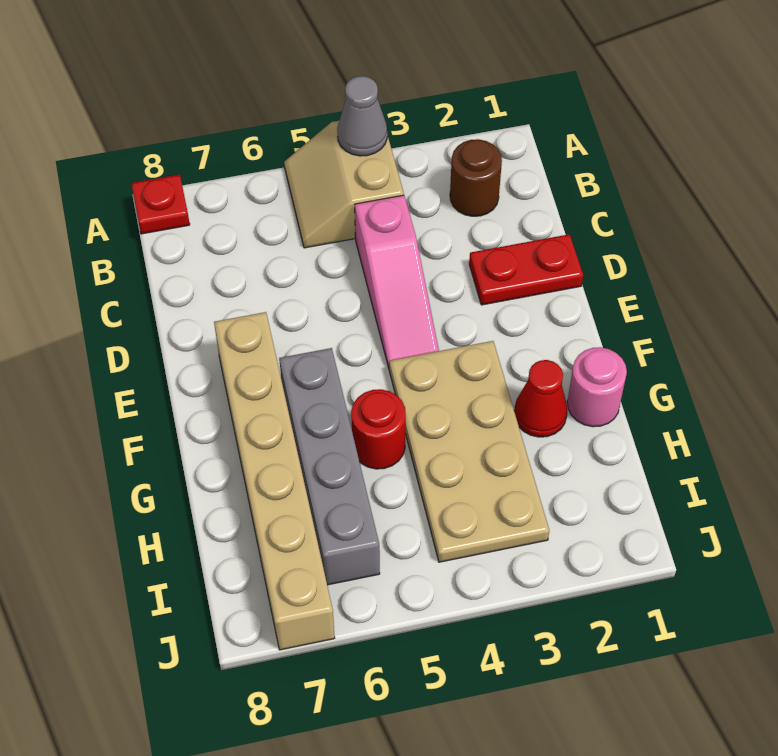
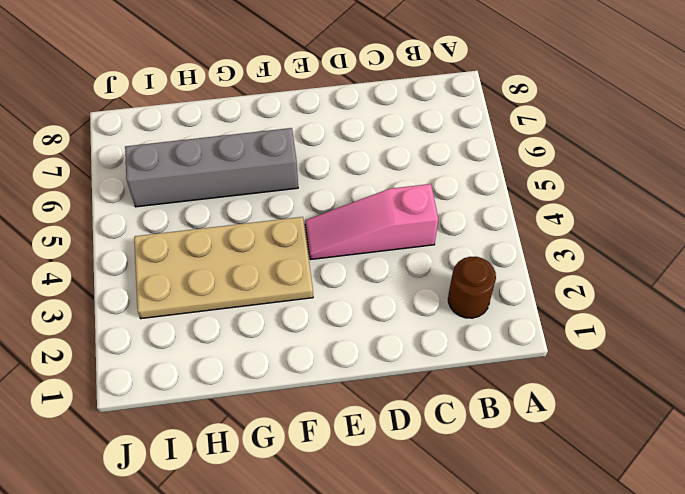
none -> tan slope A4:B5 level 1 top 4
none -> red plate A8 level 1
none -> red plate D1:D2 level 1

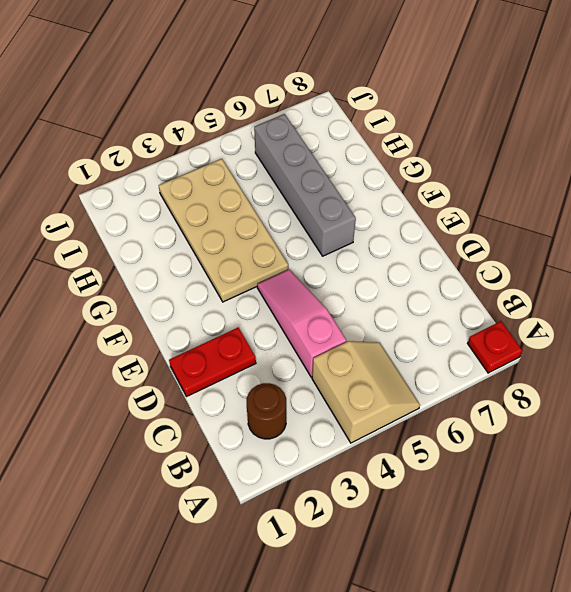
none -> tan brick E7:J7 level 1
none -> pink round brick G1 level 1
none -> red cone G2 level 1

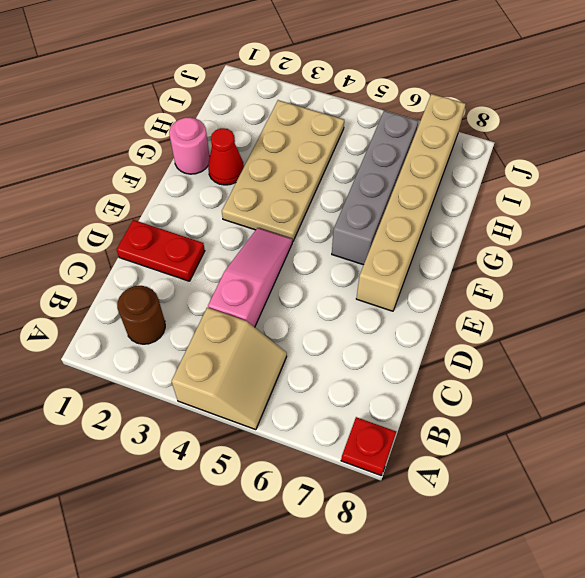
none -> red round brick G5 level 1
none -> grey cone A4 level 2

